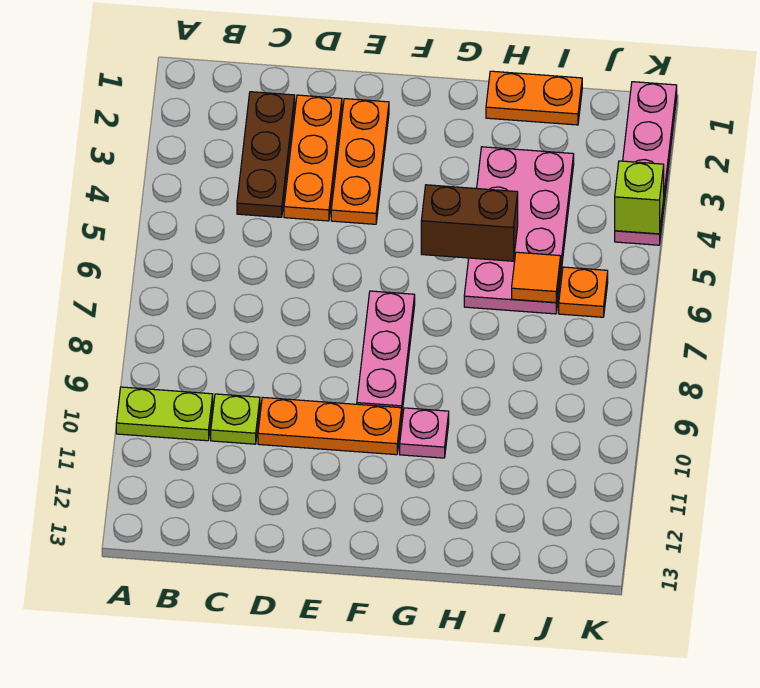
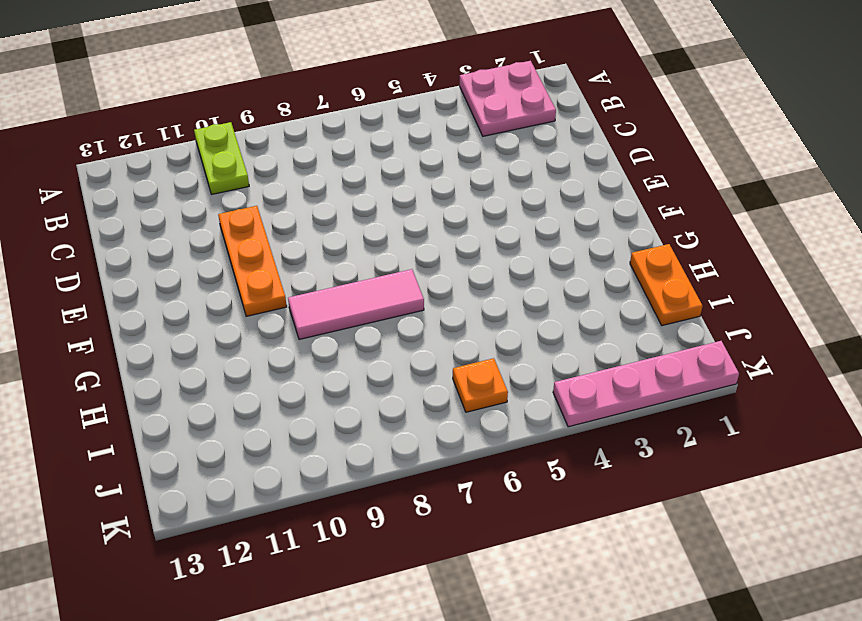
pink plate A2:B3 level 1 -> none
pink tile G7:G9 level 1 -> none
none -> brown plate C2:C4 level 1
none -> lime plate C10 level 1
none -> orange plate D2:D4 level 1

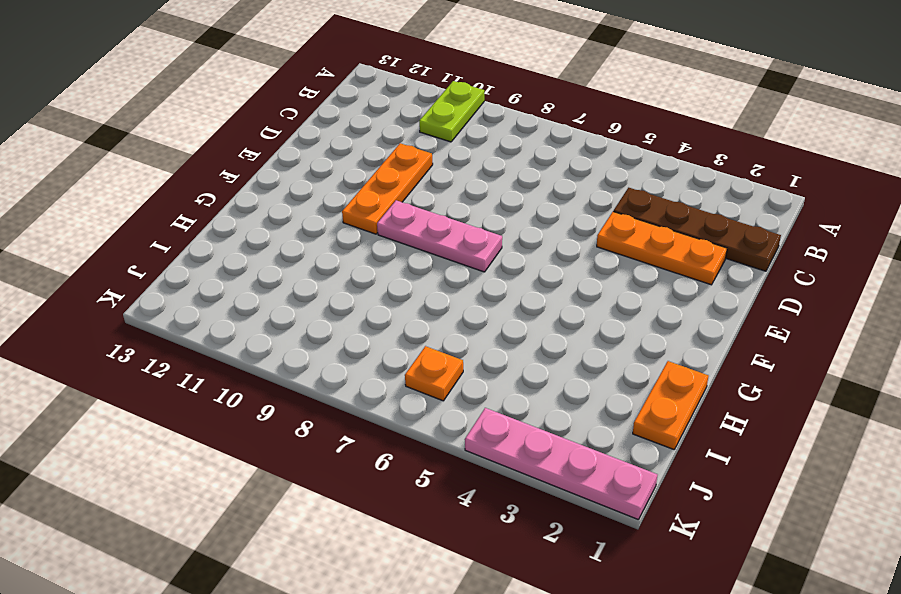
brown plate C1:C4 level 1 -> brown plate C2:C4 level 1
none -> lime plate C10 level 1
none -> orange plate E2:E4 level 1
none -> pink plate G10 level 1

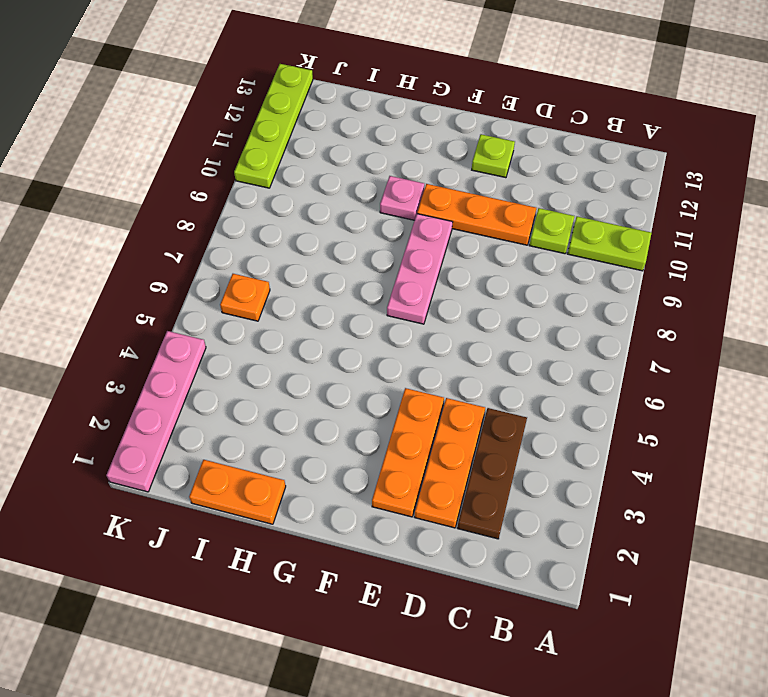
lime plate E12 level 1 -> none
lime plate K10:K13 level 1 -> none
none -> pink plate H3:I6 level 1
none -> brown brick G5:H5 level 2
none -> orange tile I6 level 2

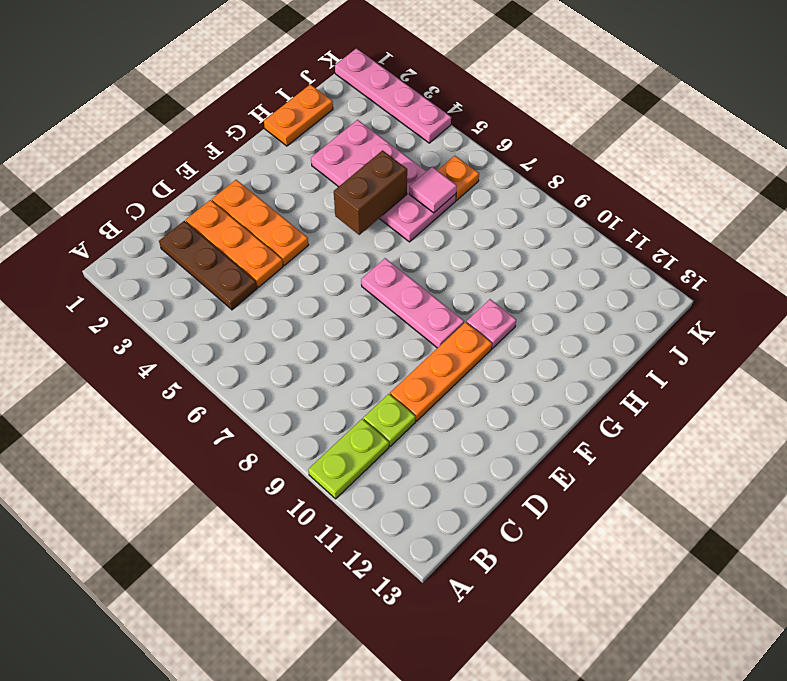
pink tile I6 level 2 -> orange tile I6 level 2
none -> lime brick K4 level 2

